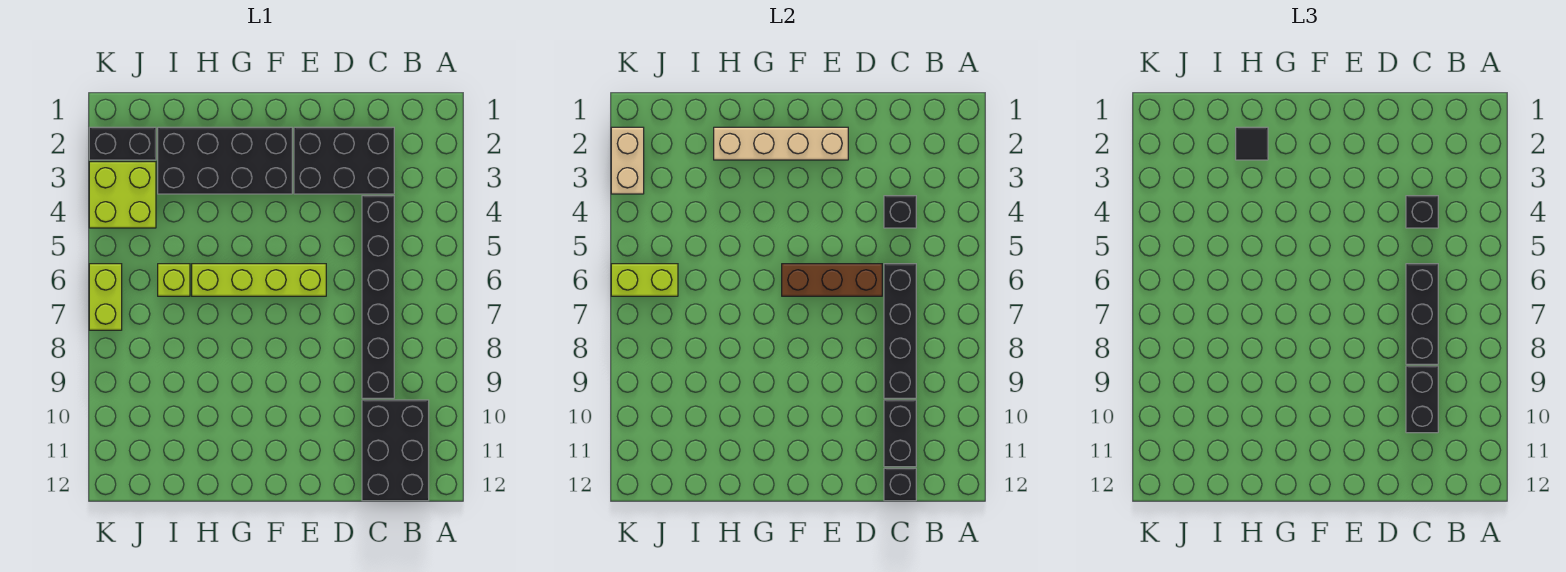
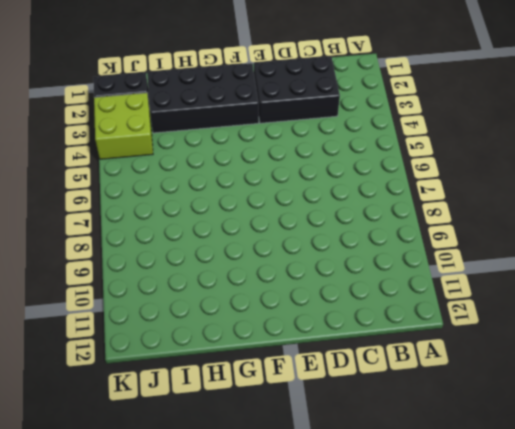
none -> black brick B10:C12 level 1
none -> black brick C4:C9 level 1
none -> lime brick E6:H6 level 1

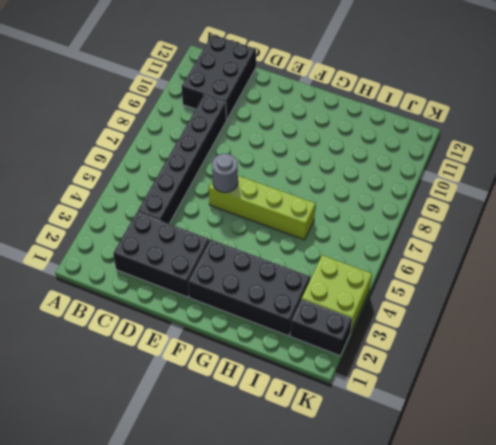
grey round brick E6 level 2 -> brown brick D6:F6 level 2
none -> lime brick I6 level 1
none -> lime brick K6:K7 level 1
none -> black brick C4 level 2

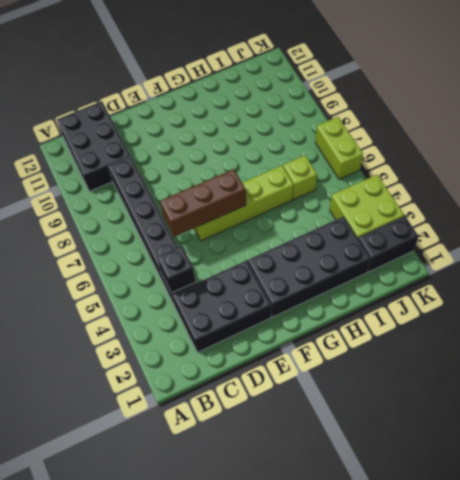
none -> black brick C6:C9 level 2
none -> black brick C10:C11 level 2
none -> black brick C12 level 2

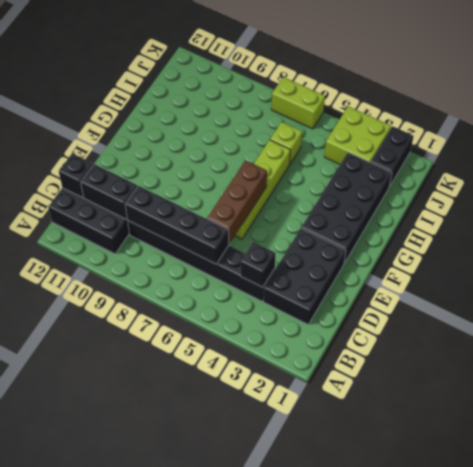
none -> tan brick E2:H2 level 2
none -> lime brick J6:K6 level 2
none -> tan brick K2:K3 level 2

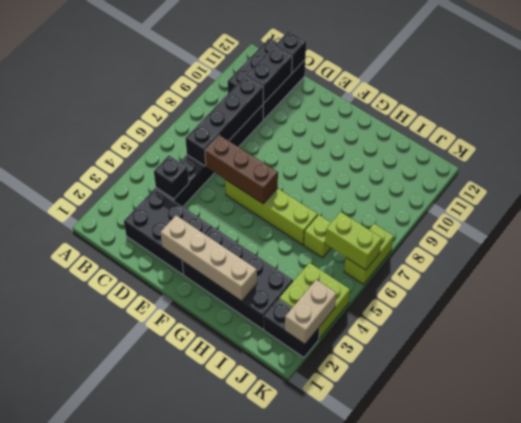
none -> black brick C4 level 3
none -> black brick C6:C8 level 3
none -> black brick C9:C10 level 3

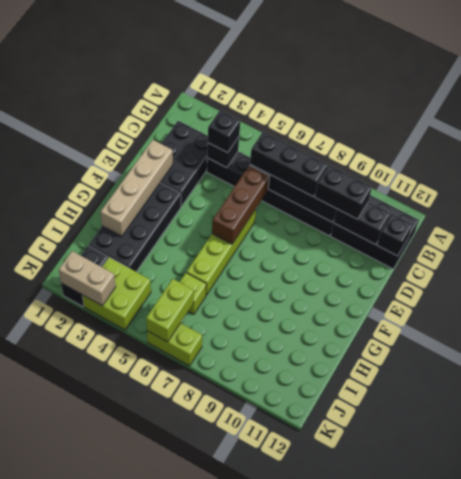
none -> black tile H2 level 3

